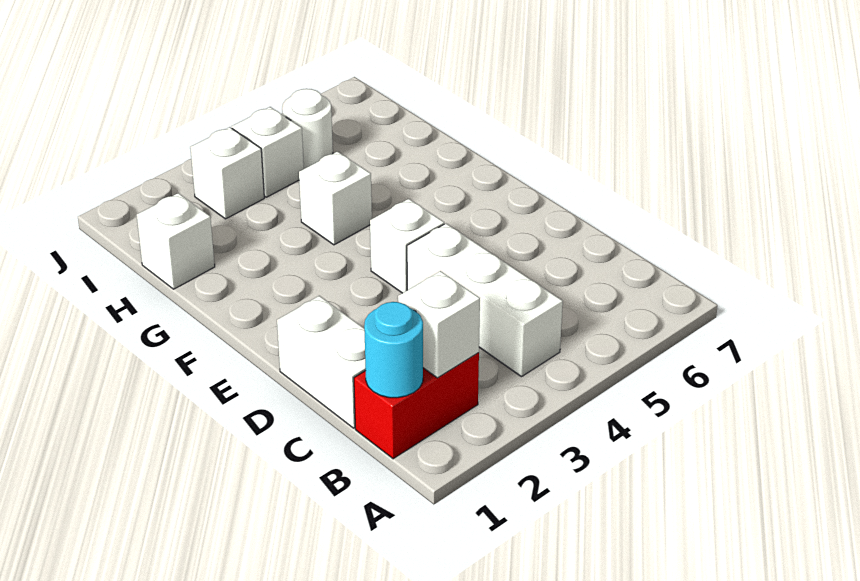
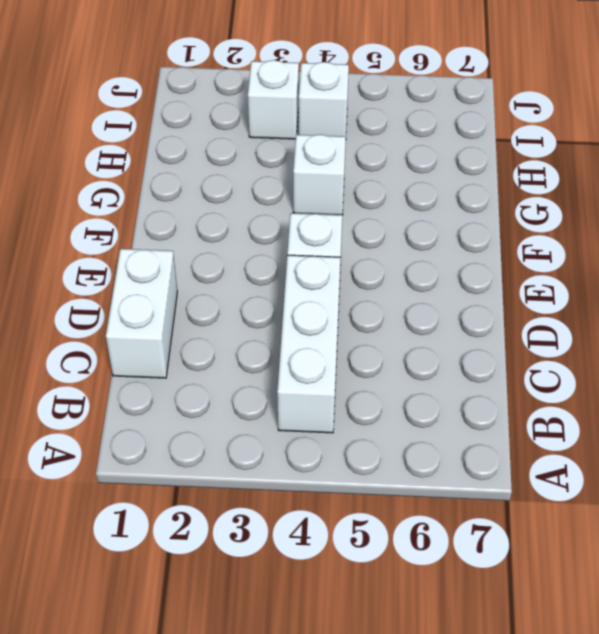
none -> red brick B1:B2 level 1
none -> white brick H1 level 1

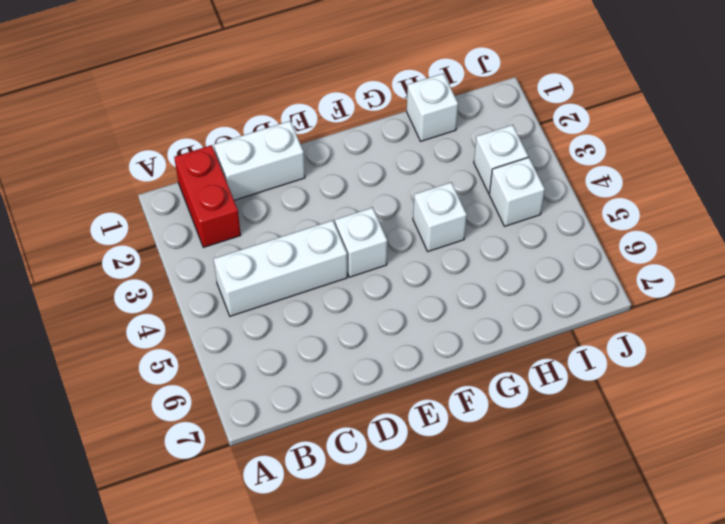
none -> white round brick I5 level 1
none -> cyan round brick B1 level 2

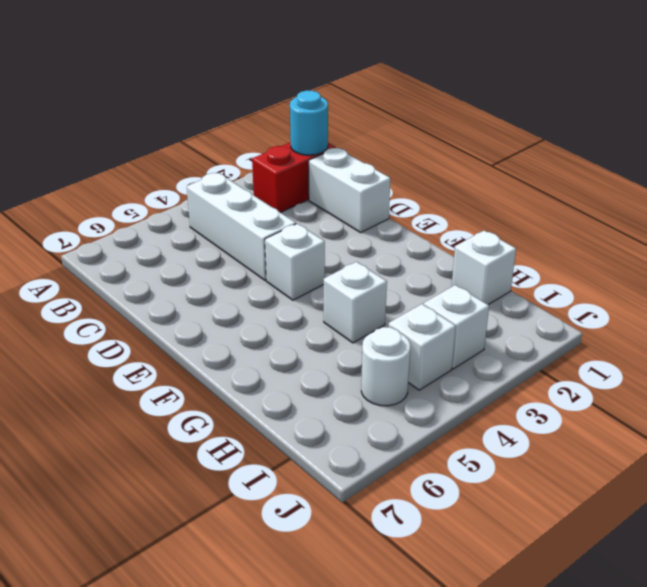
none -> white brick B2 level 2

